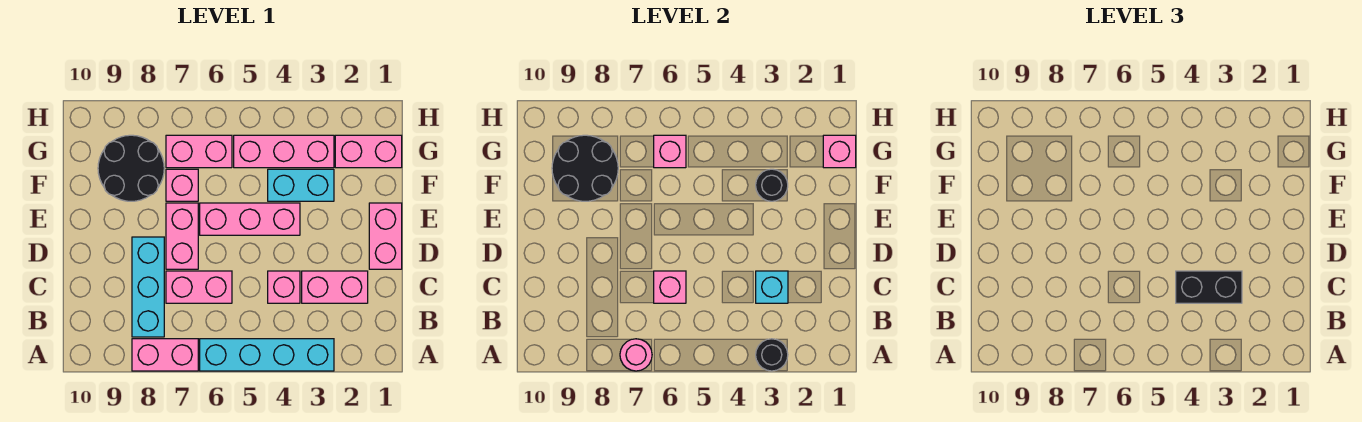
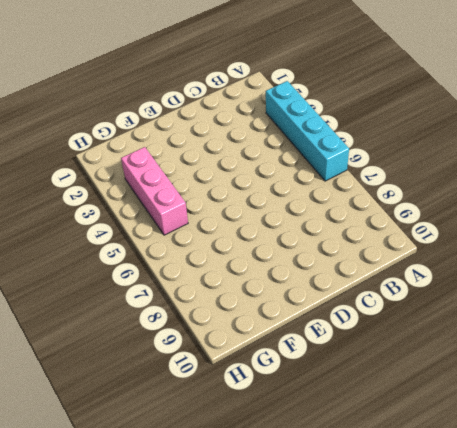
none -> pink brick A7:A8 level 1
none -> cyan brick B8:D8 level 1
none -> pink brick C2:C3 level 1

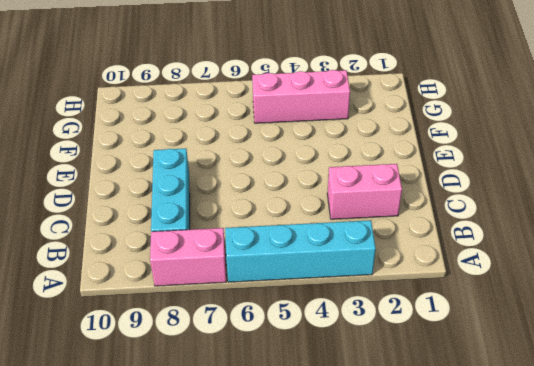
none -> pink brick C4 level 1
none -> pink brick C6:C7 level 1
none -> pink brick D1:E1 level 1

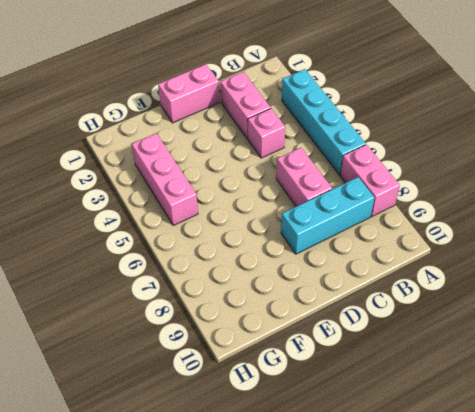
none -> pink brick D7:E7 level 1
none -> pink brick E4:E6 level 1
none -> cyan brick F3:F4 level 1

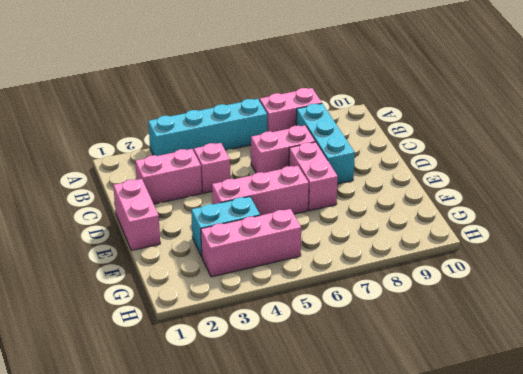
none -> pink brick F7 level 1
none -> black round brick F8:G9 level 1
none -> pink brick G1:G2 level 1

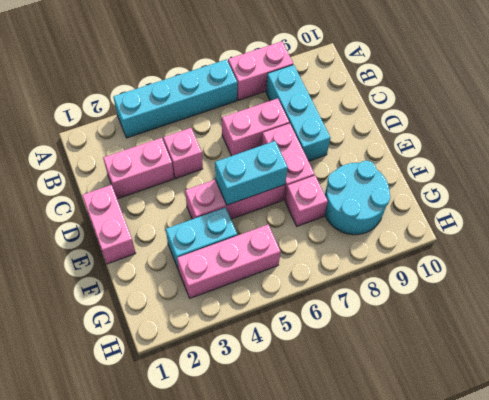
cyan brick E5:E6 level 2 -> none
cyan round brick F8:G9 level 1 -> black round brick F8:G9 level 1
none -> pink brick G1:G2 level 1
none -> pink brick G6:G7 level 1
none -> black round brick A3 level 2

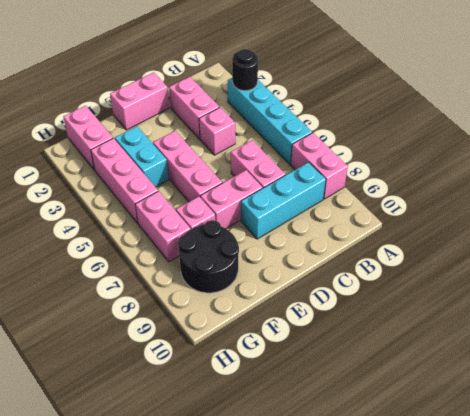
none -> pink round brick A7 level 2
none -> cyan brick C3 level 2
none -> pink brick C6 level 2

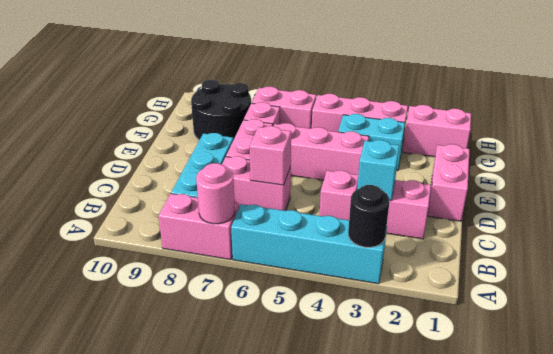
none -> black round brick F3 level 2
none -> black round brick F8:G9 level 2
none -> pink brick G1 level 2

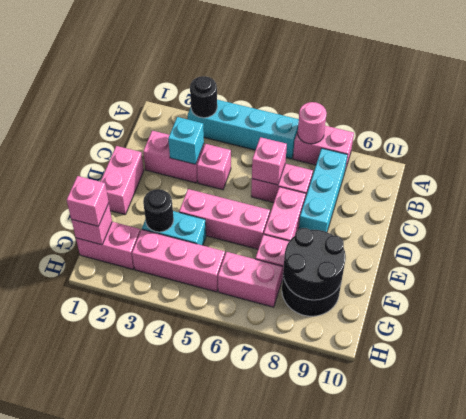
pink brick G1 level 3 -> pink brick G6 level 2
none -> black brick C3:C4 level 3

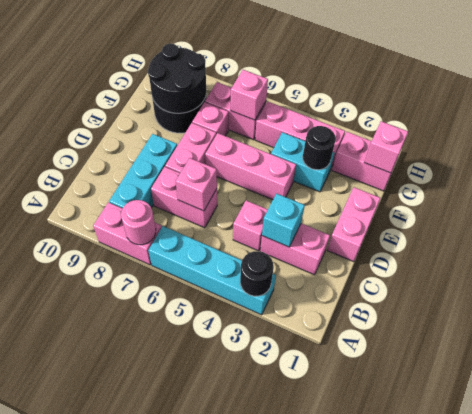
none -> black brick C3:C4 level 3

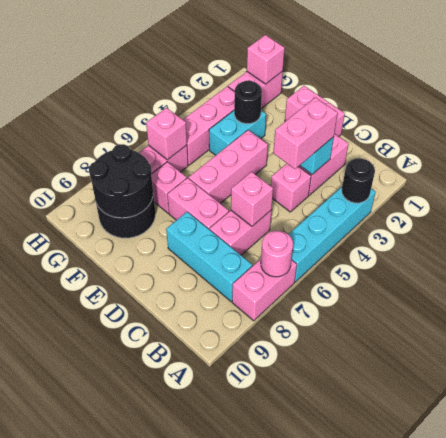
pink brick C3:C4 level 3 -> black brick C3:C4 level 3

